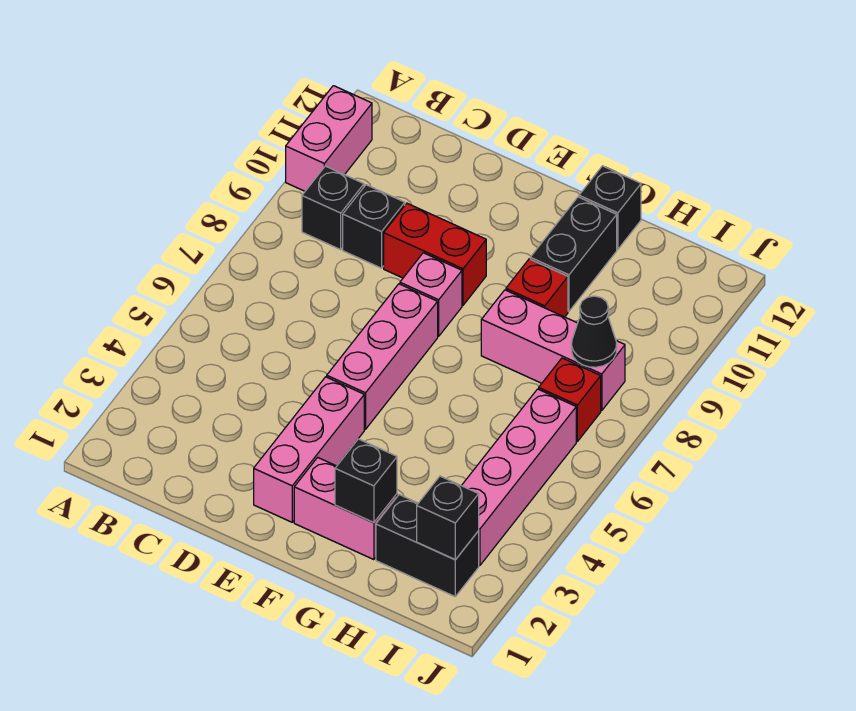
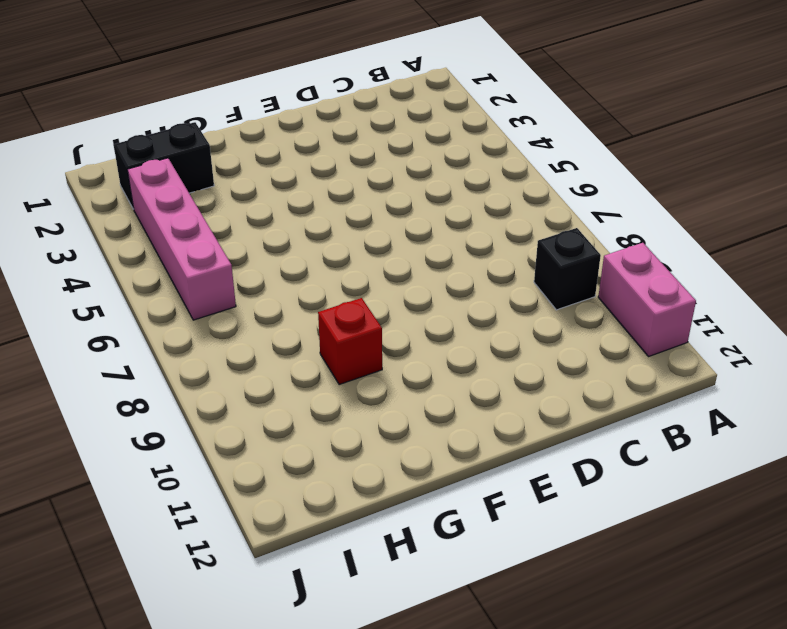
none -> black brick C9 level 1
none -> red brick D9:E9 level 1
none -> pink brick E2:E4 level 1

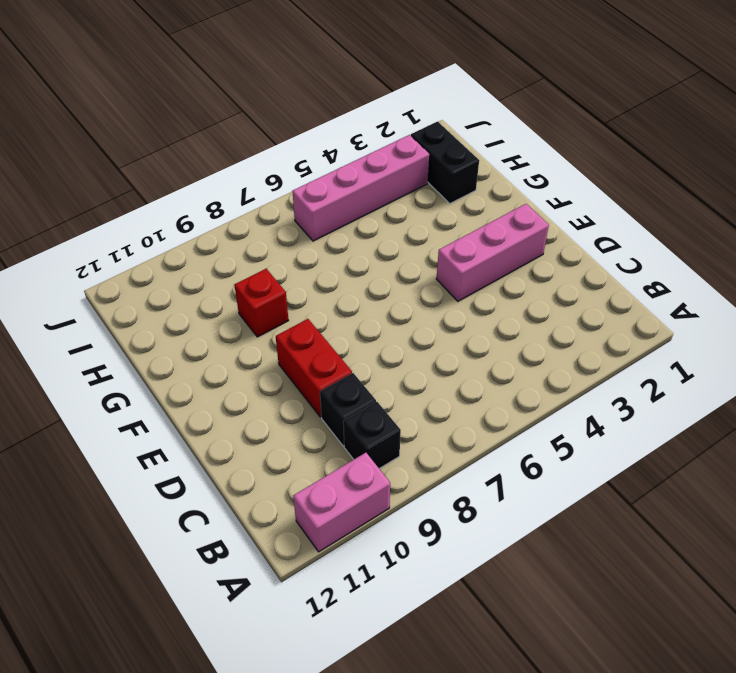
none -> pink brick E5:E7 level 1
none -> pink brick E8 level 1
none -> pink brick F2:G2 level 1

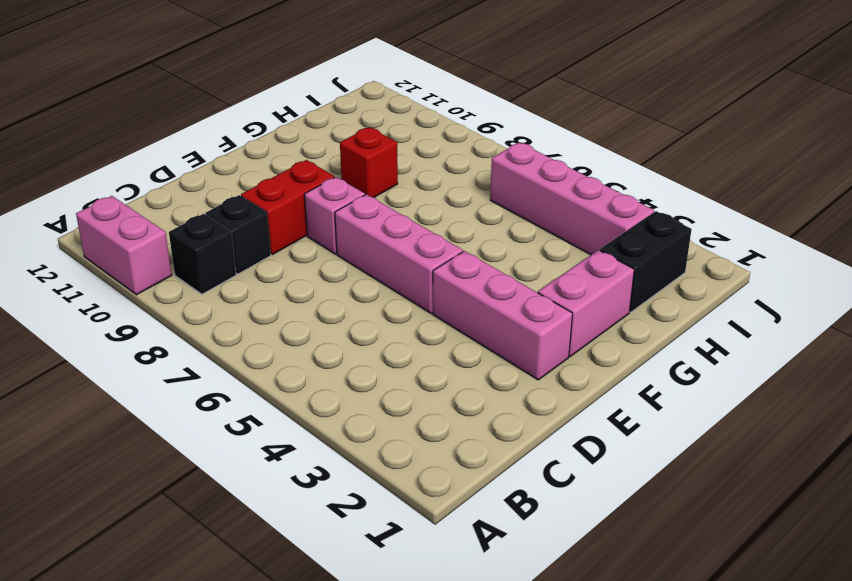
none -> pink brick G8:I8 level 1
none -> black brick G10:G11 level 1
none -> black brick G12 level 1

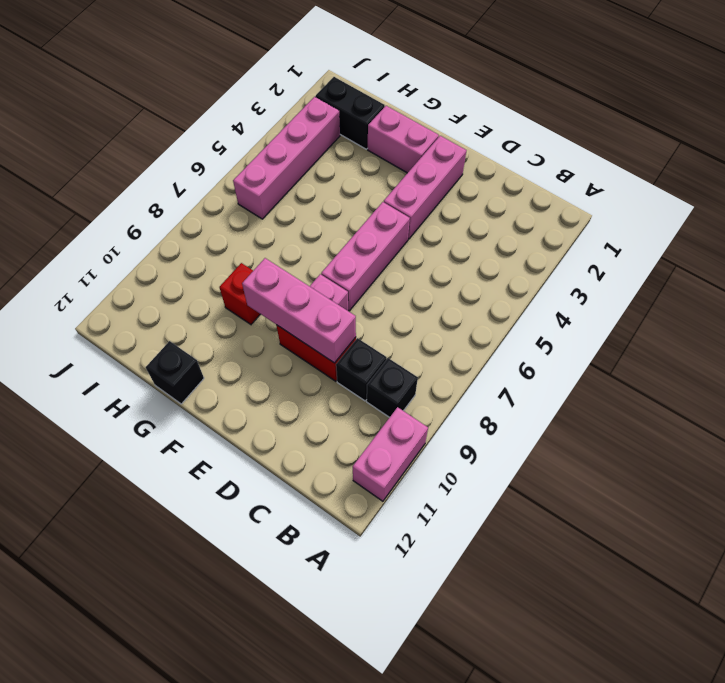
pink brick D9:F9 level 2 -> pink brick G8:I8 level 1
none -> black brick G10:G11 level 1
none -> red brick I7 level 1
none -> black brick G2 level 2

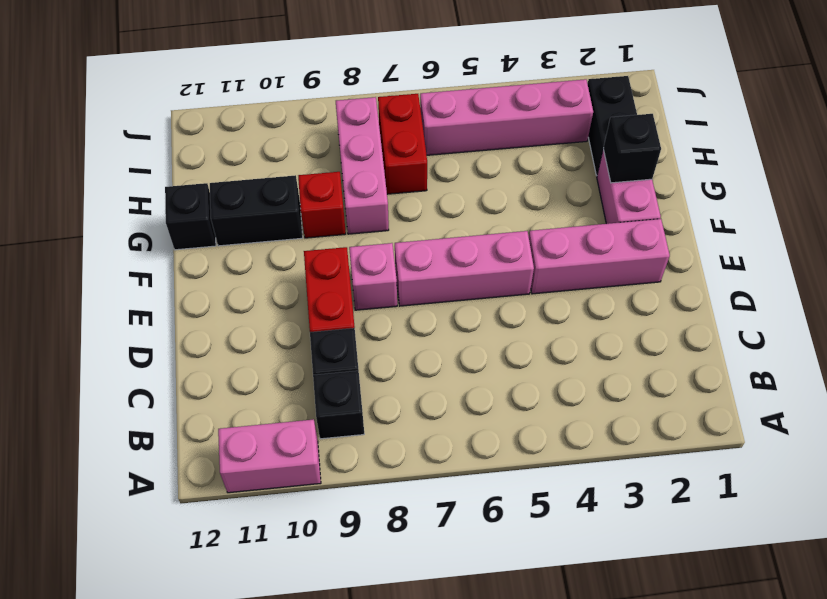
red brick H7:I7 level 1 -> red brick I7 level 1
none -> black brick I2 level 2
none -> black cone I8 level 2

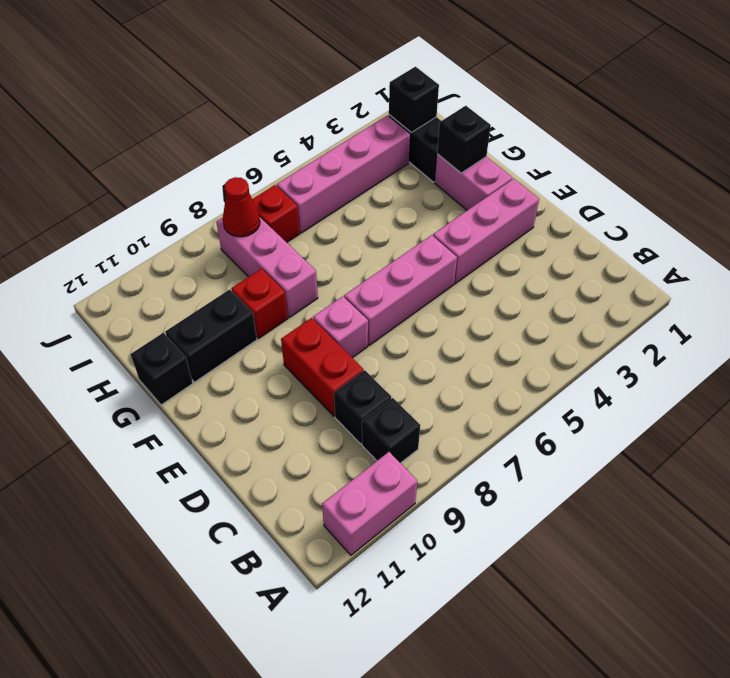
red cone I8 level 2 -> black cone I8 level 2

